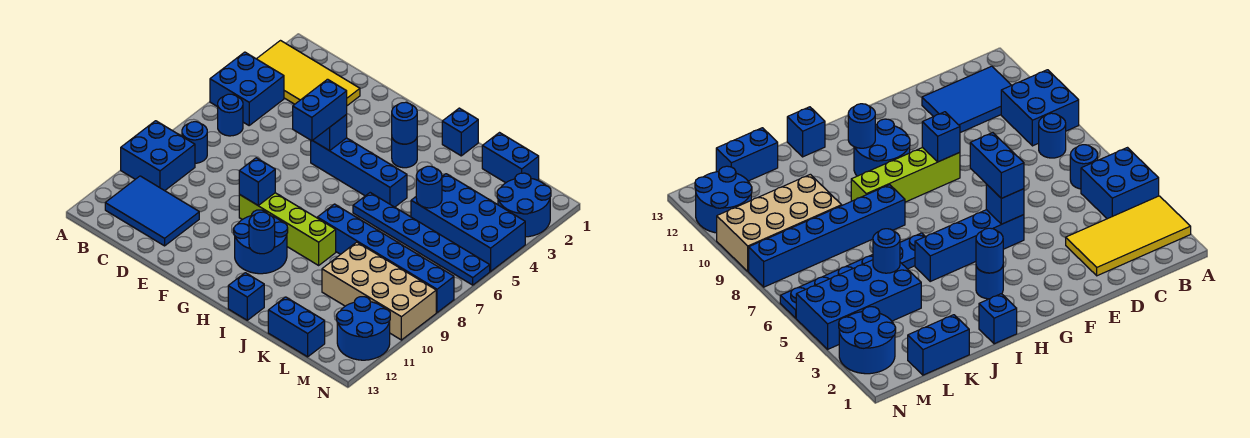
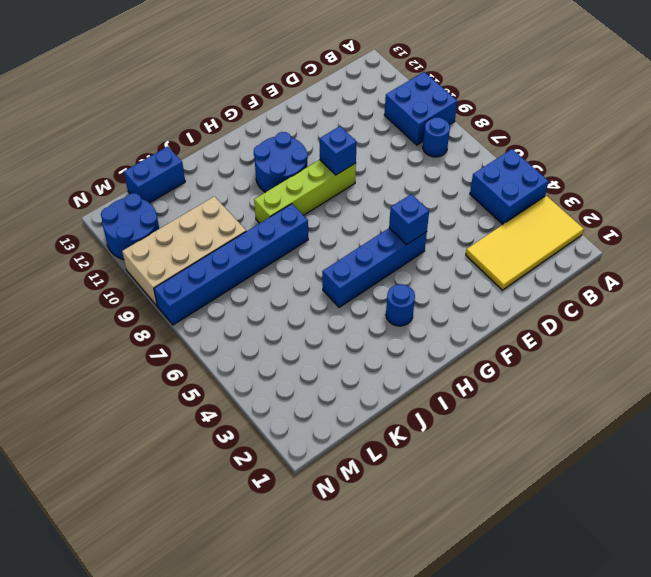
none -> blue round brick B6 level 1
none -> blue tile B11:D12 level 1
none -> blue brick I1 level 1

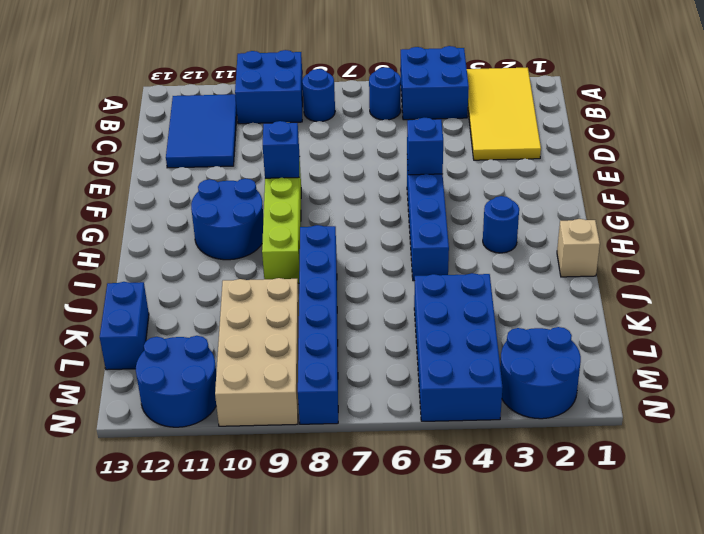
tan brick I1 level 1 -> blue brick I1 level 1
none -> blue plate I6:N6 level 1
none -> blue brick I13 level 1
none -> blue brick K1:L1 level 1

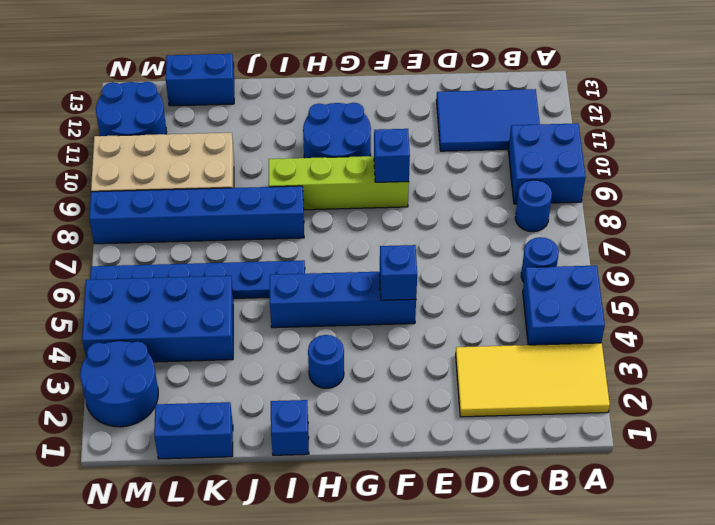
none -> blue brick I13 level 1
none -> blue round brick H3 level 2
none -> blue round brick H11 level 2

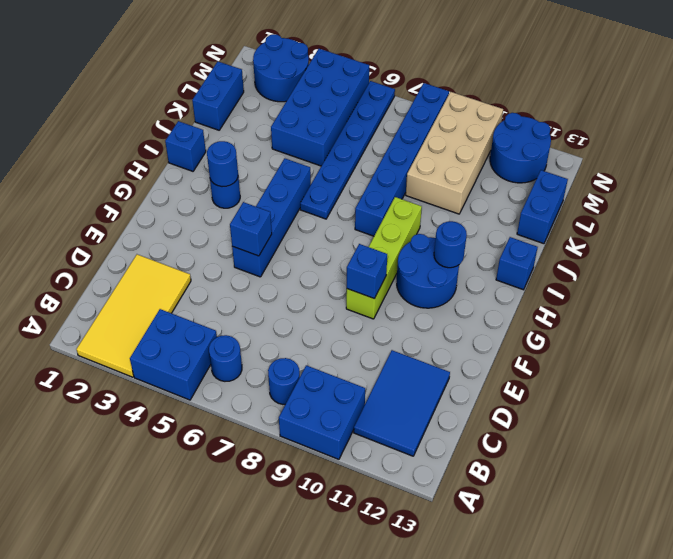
none -> blue round brick K5 level 2
none -> blue brick F5:F6 level 3

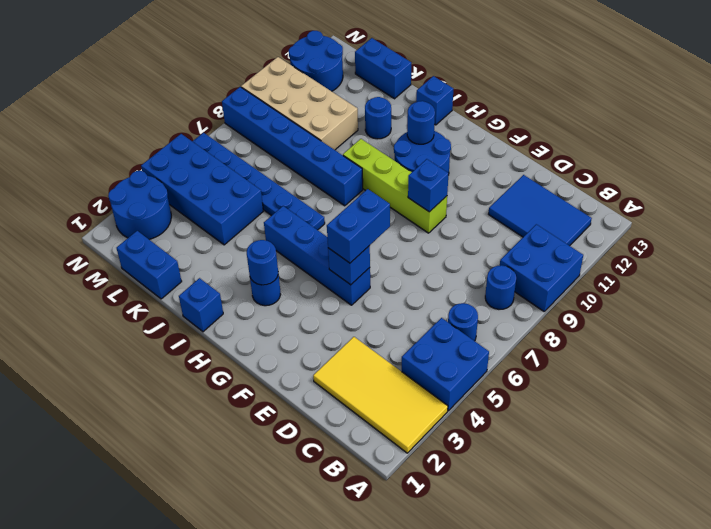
blue round brick J11 level 1 -> blue round brick K5 level 2

